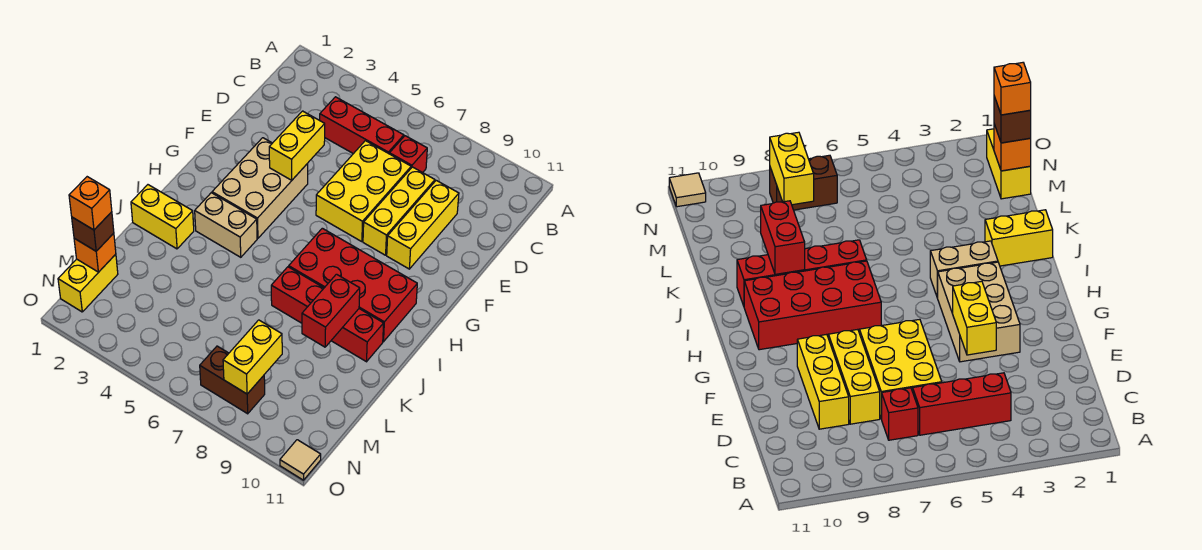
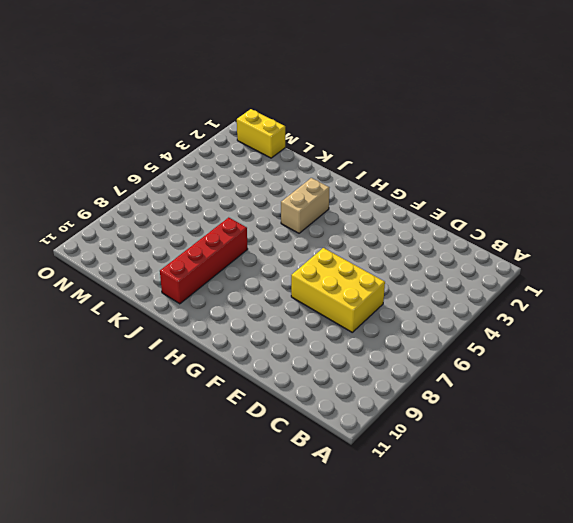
none -> red brick C4:C6 level 1
none -> red brick C7 level 1
none -> yellow brick D8:F8 level 1

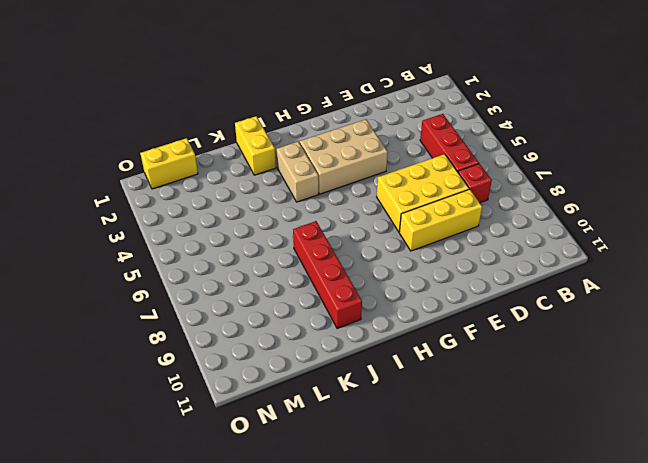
none -> yellow brick D9:F9 level 1
none -> red brick H7:I10 level 1
none -> brown brick N7:N8 level 1

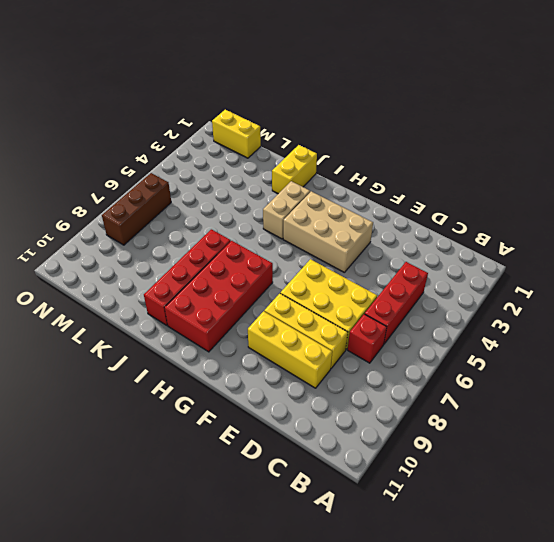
brown brick N6:N8 level 1 -> brown brick N7:N8 level 1
none -> tan tile O11 level 1
none -> yellow brick E4:F4 level 2
none -> red brick J9:K9 level 2

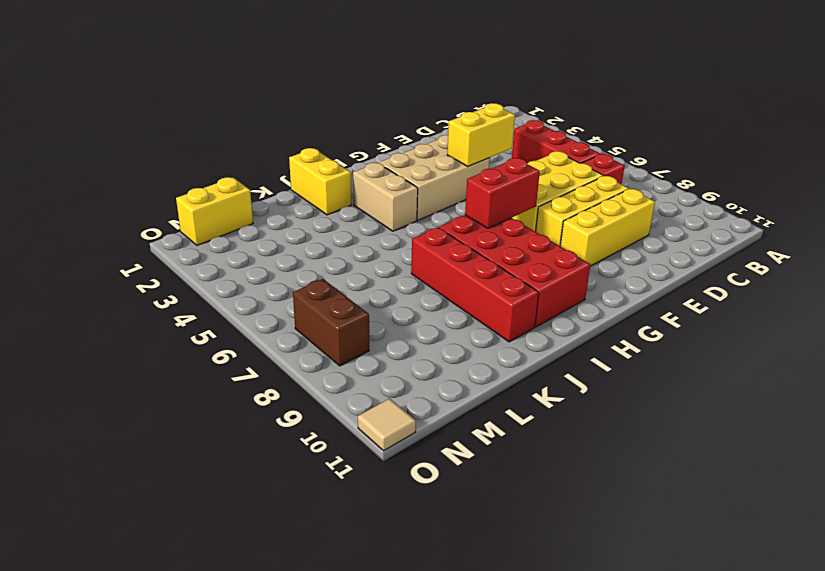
red brick G7:H7 level 2 -> red brick J9:K9 level 2
none -> orange brick M1 level 2
none -> yellow brick M8:N8 level 2
none -> brown brick M1 level 3

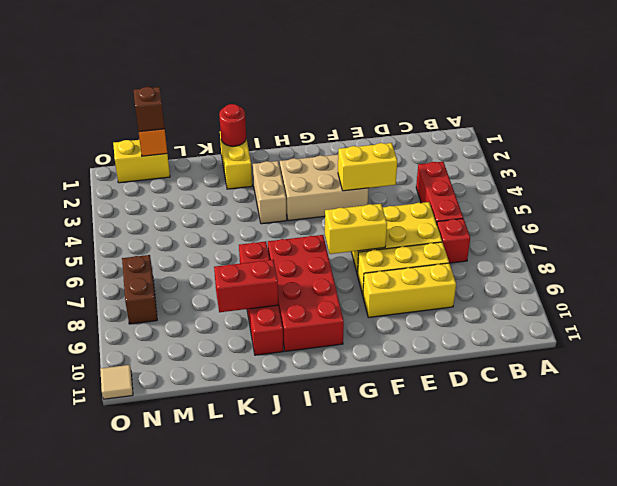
yellow brick F7:G7 level 2 -> yellow brick M8:N8 level 2
red round brick J1 level 2 -> none
none -> orange brick M1 level 4

